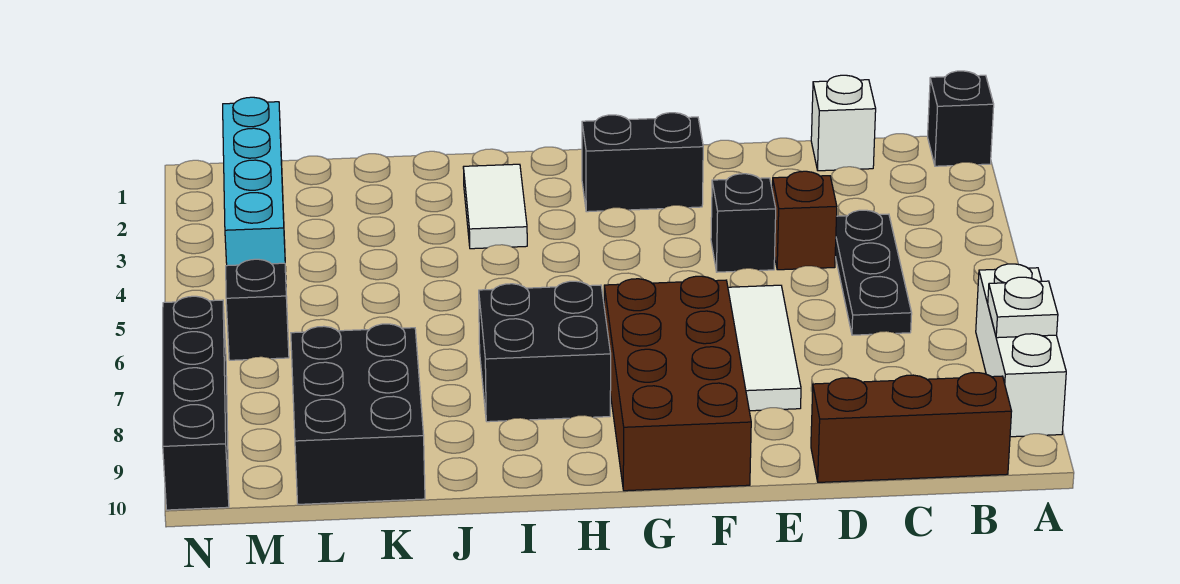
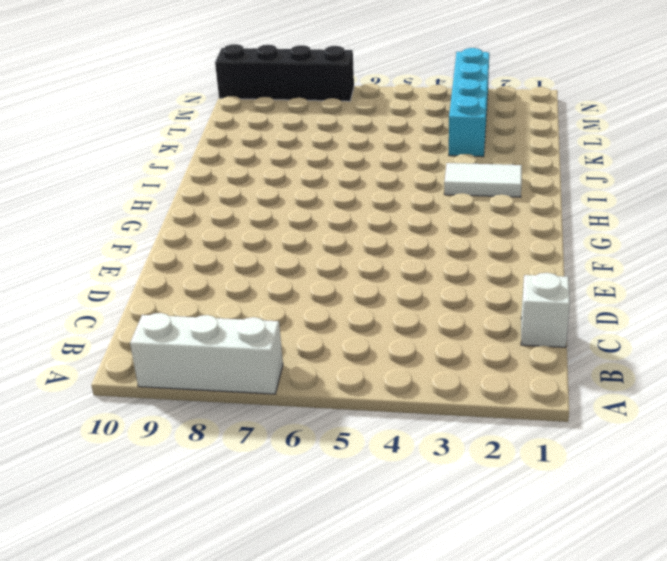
cyan brick K3:N3 level 1 -> cyan brick M1:M4 level 1
none -> black brick A1 level 1
none -> brown brick B10:D10 level 1
none -> black plate C4:C6 level 1

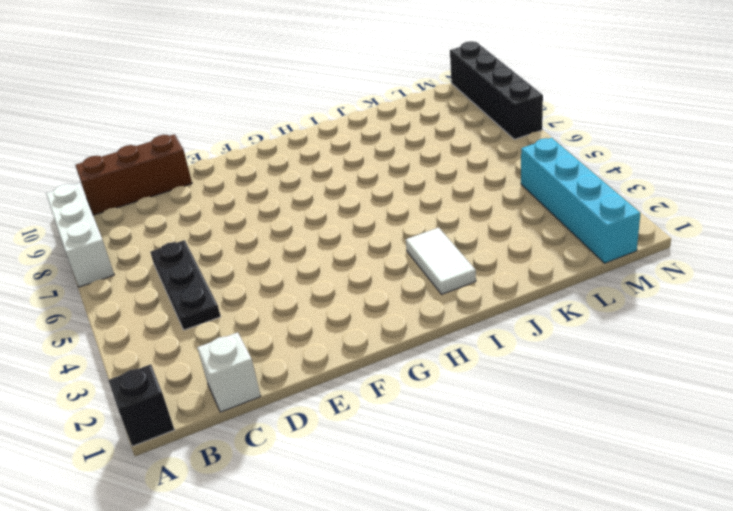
none -> brown brick D4 level 1
none -> black brick E4 level 1
none -> white tile E6:E8 level 1

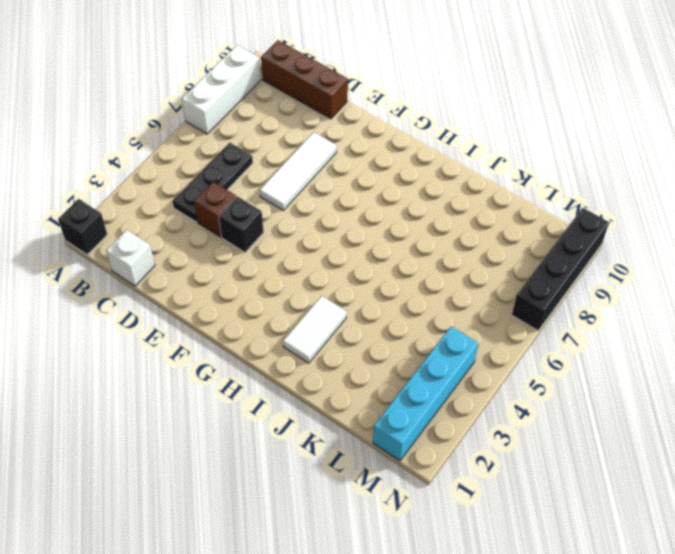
none -> black brick F2:G2 level 1
none -> brown brick F7:G10 level 1
none -> black brick H7:I8 level 1

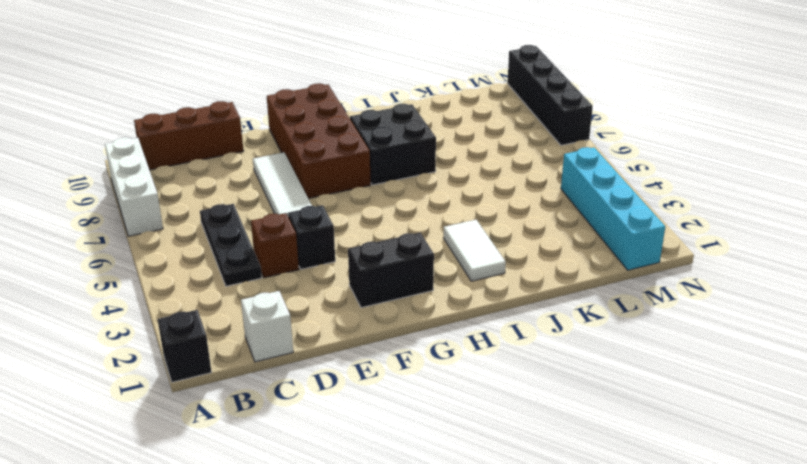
none -> black brick K8:L10 level 1
none -> black brick M6 level 1
none -> white plate A8 level 2

